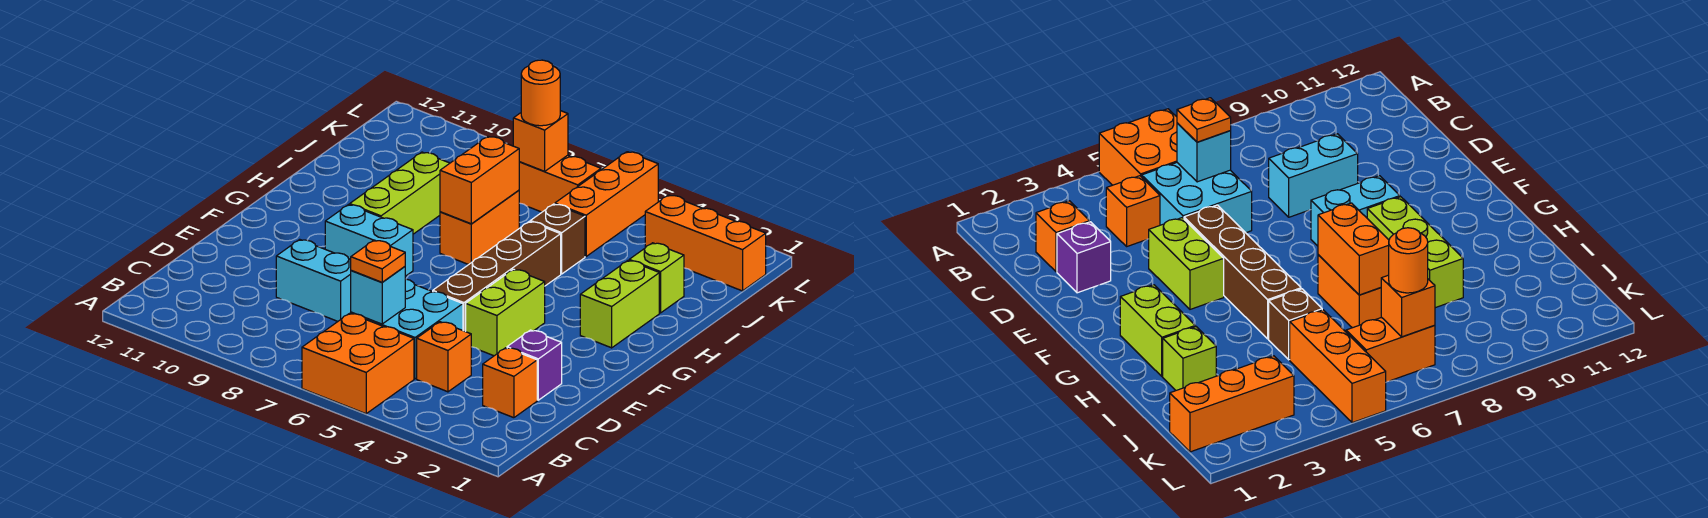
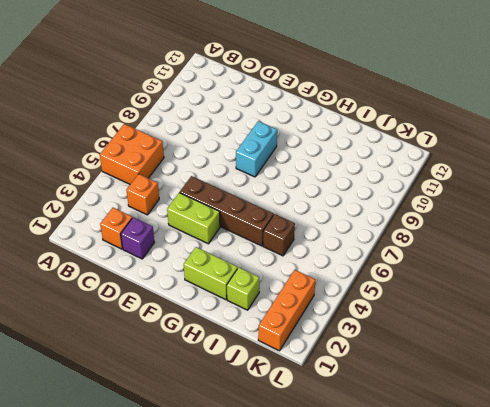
none -> cyan brick C5:D6 level 1
none -> cyan brick D8:D9 level 1
none -> lime brick G9:I9 level 1

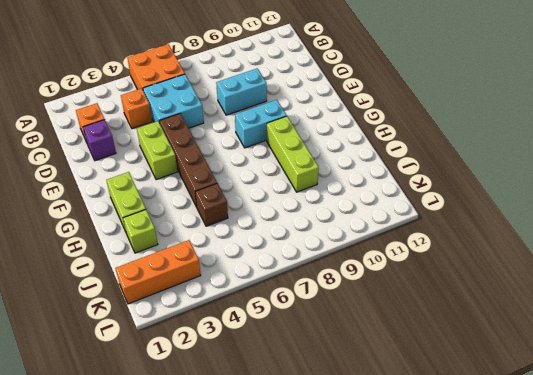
none -> orange brick H7:I7 level 1
none -> orange brick J5:L5 level 1
none -> orange brick K6:K7 level 1

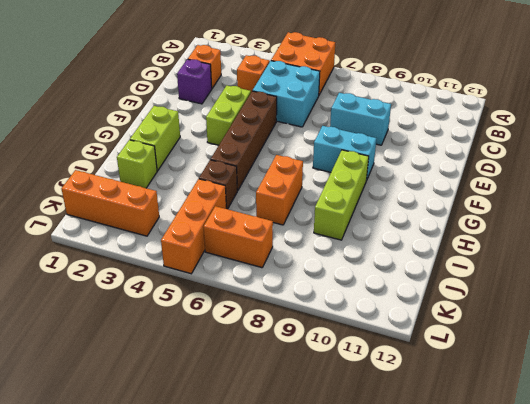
none -> cyan brick C6 level 2
none -> orange brick H7:I7 level 2
none -> orange brick K7 level 2

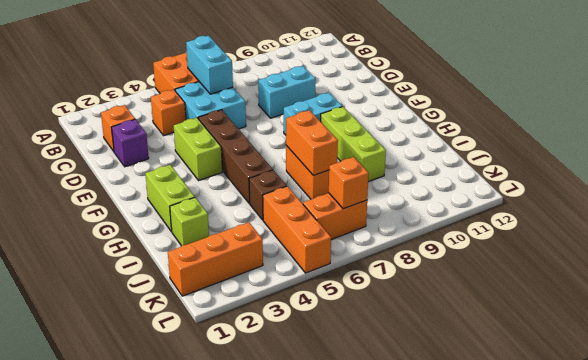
cyan brick B6:C6 level 2 -> cyan brick C6 level 2
none -> orange plate C6 level 3
none -> orange round brick K7 level 3

